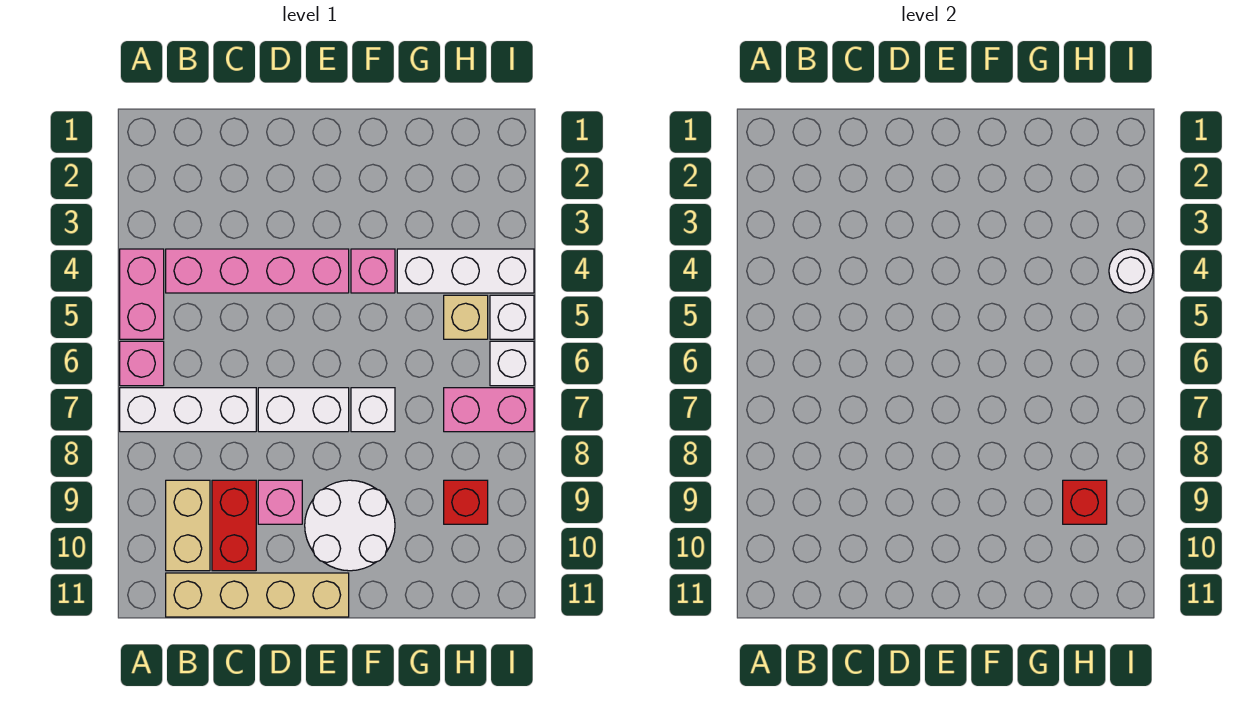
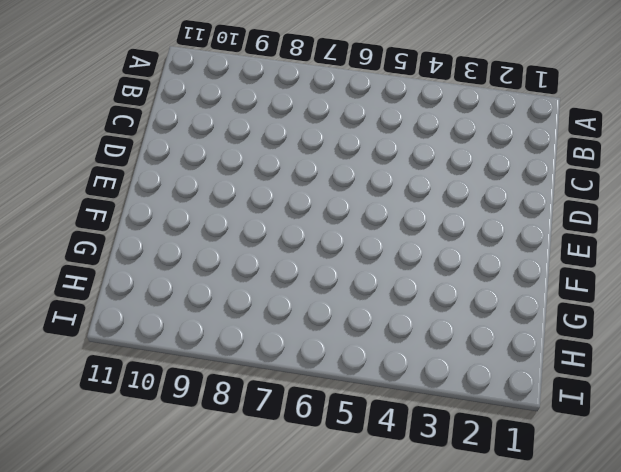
none -> pink brick A4:A5 level 1
none -> pink brick A6 level 1
none -> white brick A7:C7 level 1

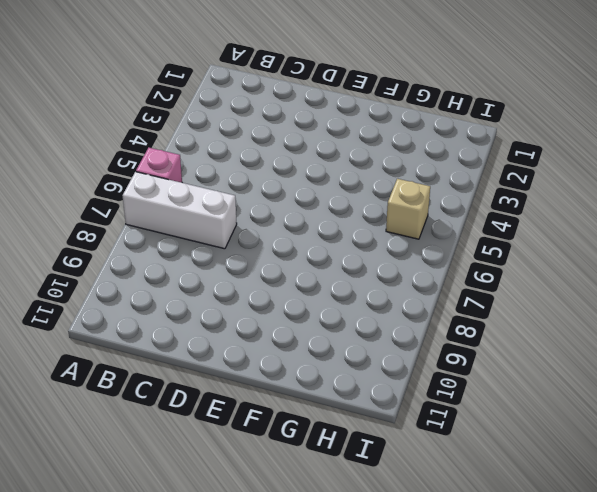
none -> pink brick A4:A5 level 1
none -> pink brick B4:E4 level 1
none -> tan brick B9:B10 level 1

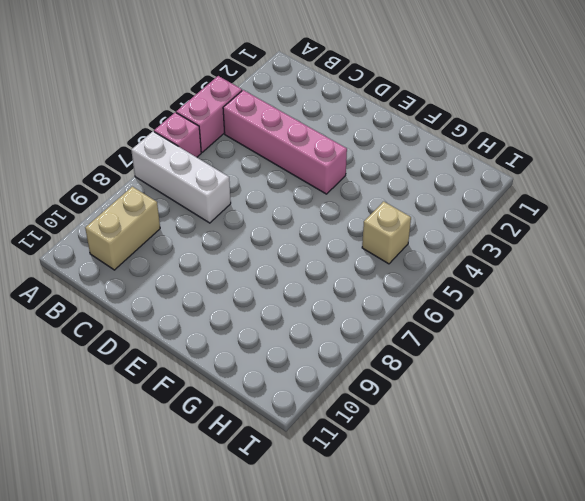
none -> tan brick B11:E11 level 1
none -> red brick C9:C10 level 1
none -> white brick D7:E7 level 1

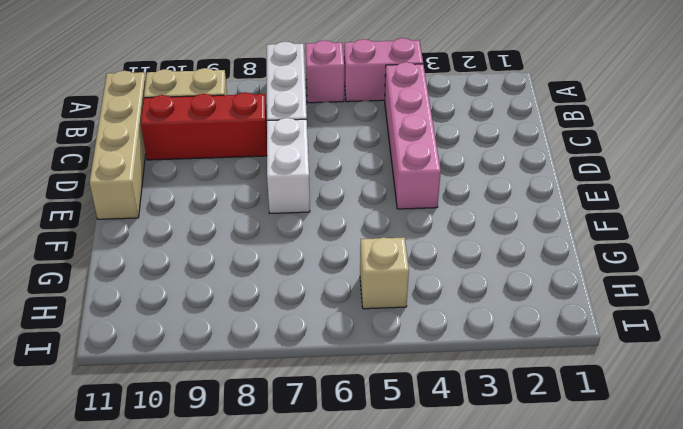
red brick C8:C10 level 1 -> red brick C9:C10 level 1
none -> pink brick D9 level 1
none -> white round brick E9:F10 level 1
none -> pink brick F4 level 1

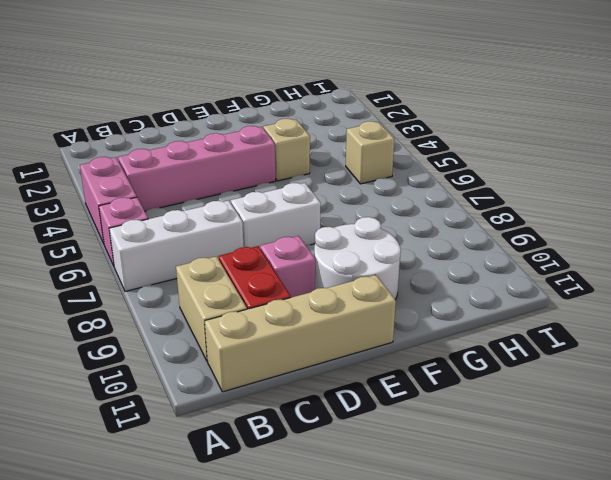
tan brick F4 level 1 -> pink brick F4 level 1
none -> white brick F7 level 1
none -> white brick G4:I4 level 1
none -> pink brick H7:I7 level 1

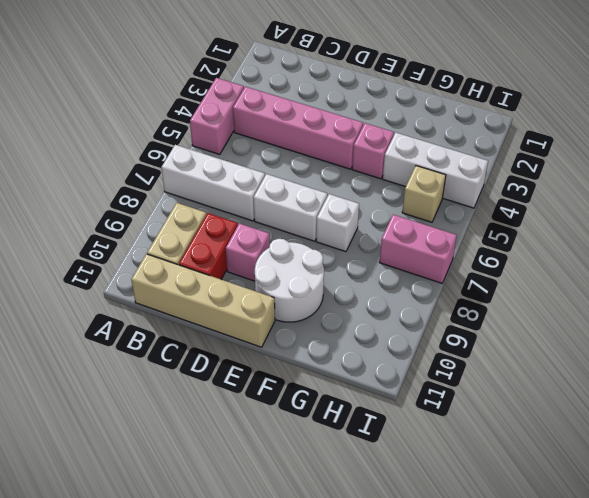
none -> pink brick A6 level 1
none -> red brick H9 level 1
none -> white brick I5 level 1

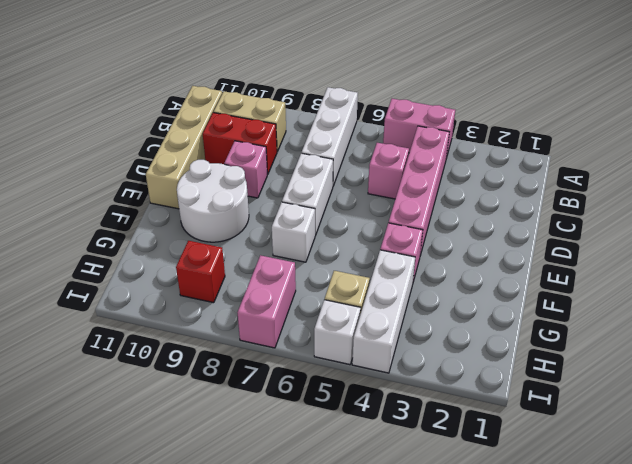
pink brick C5 level 1 -> pink brick A6 level 1
none -> white brick I6 level 1
none -> red brick H9 level 2
none -> white round brick I4 level 2

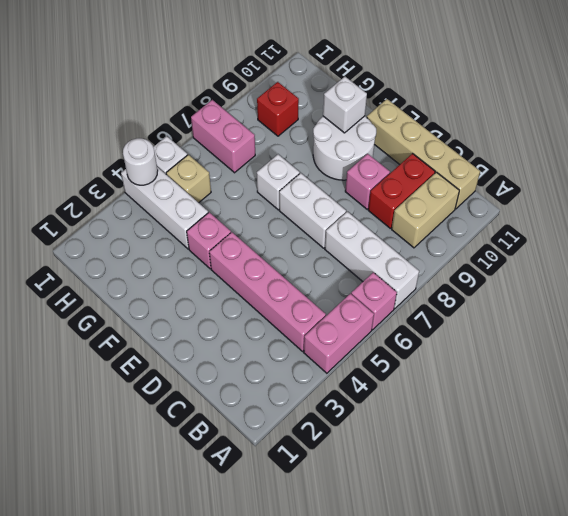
white brick F10 level 2 -> white brick I6 level 1
none -> red brick H9 level 2

